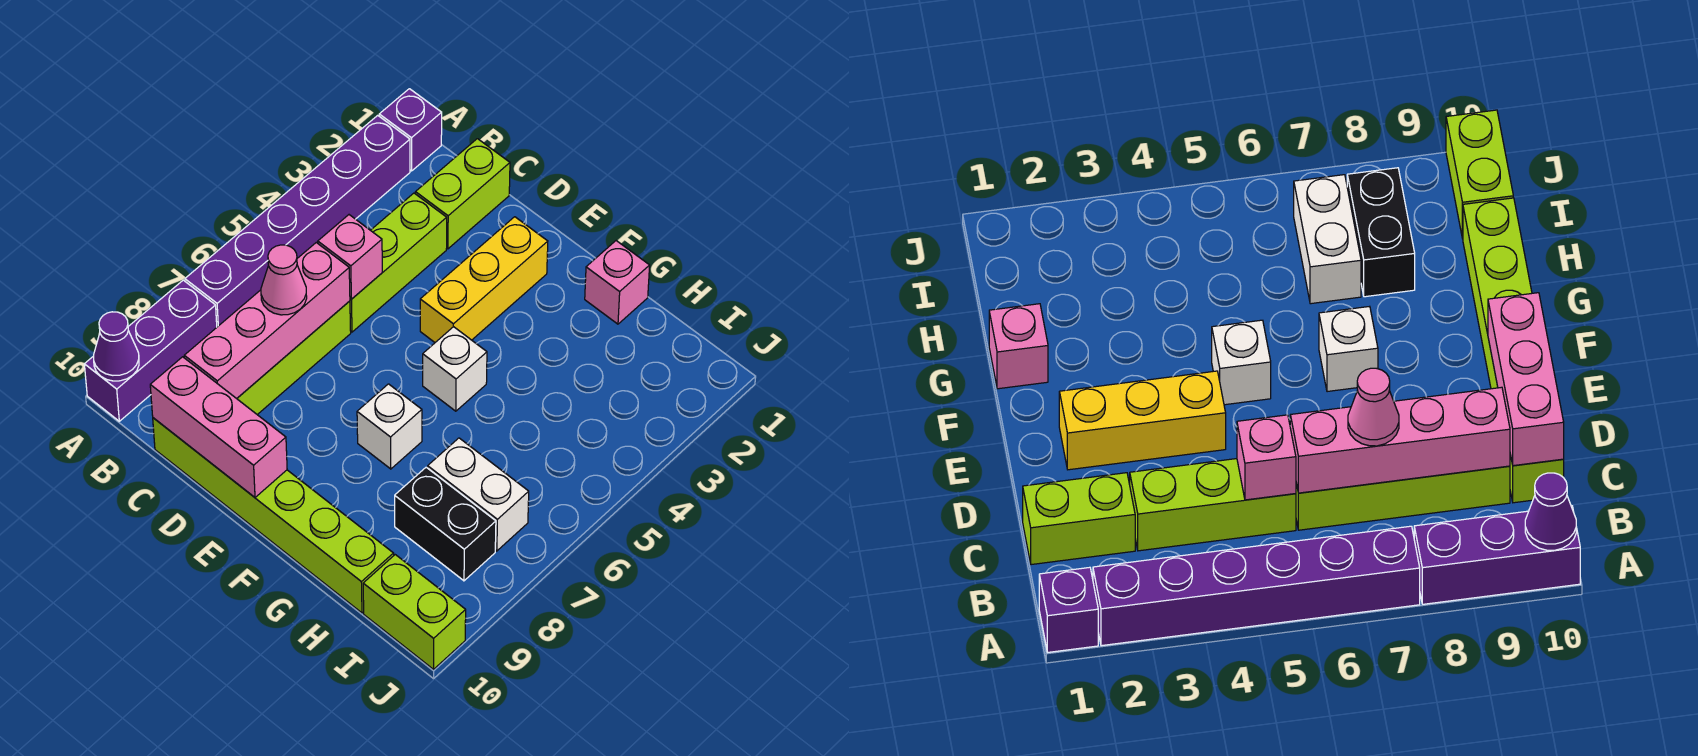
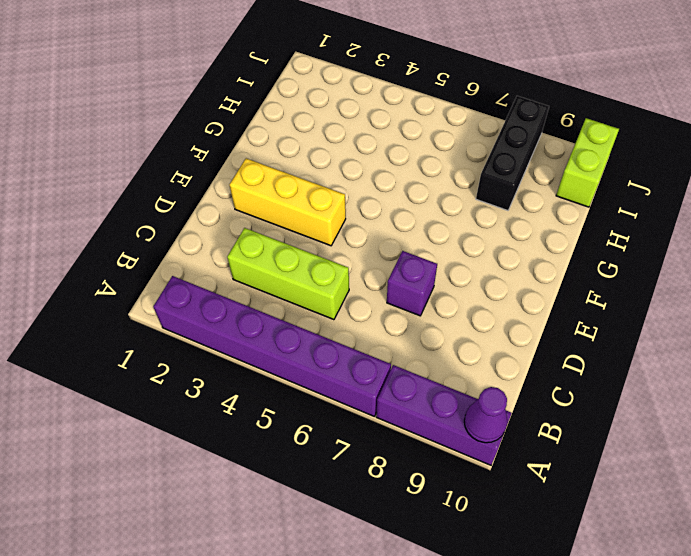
purple brick D7 level 1 -> purple brick A1 level 1
black brick H8:J8 level 1 -> black brick H8:I8 level 1
none -> lime brick C1:C2 level 1
none -> lime brick C6:C9 level 1
none -> lime brick C10:H10 level 1

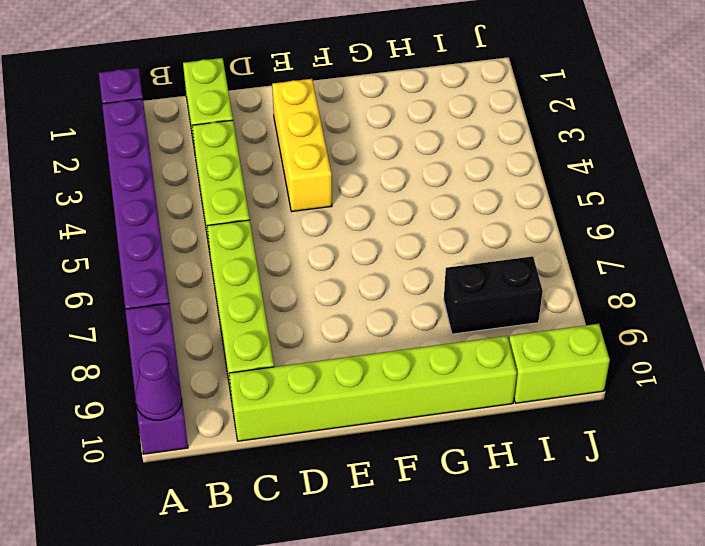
none -> white brick F5 level 1
none -> white brick F7 level 1
none -> pink brick G1 level 1

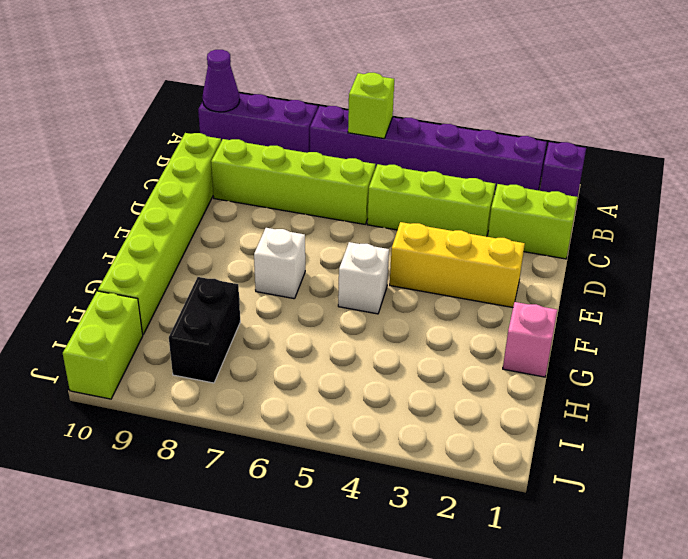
lime brick A6 level 2 -> none
none -> white brick H7:I7 level 1
none -> pink brick C5 level 2
none -> pink brick C6:C9 level 2

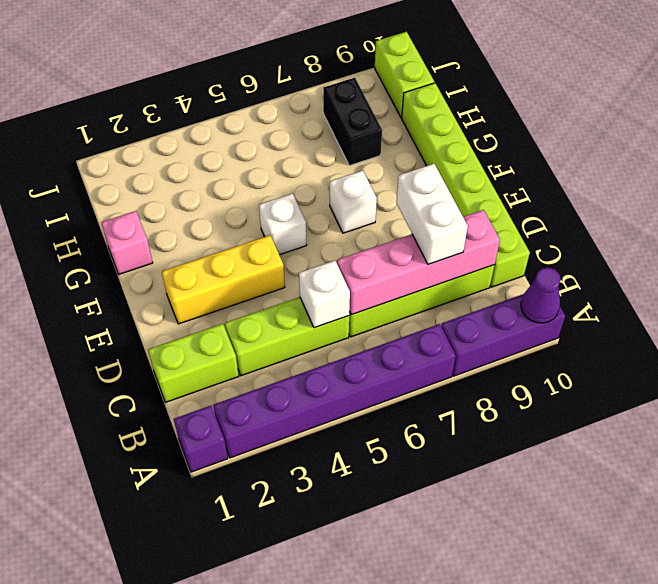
white brick C5 level 2 -> pink brick C5 level 2
white brick C8:D8 level 3 -> white brick H7:I7 level 1
none -> pink brick C10:E10 level 2
none -> pink cone C7 level 3

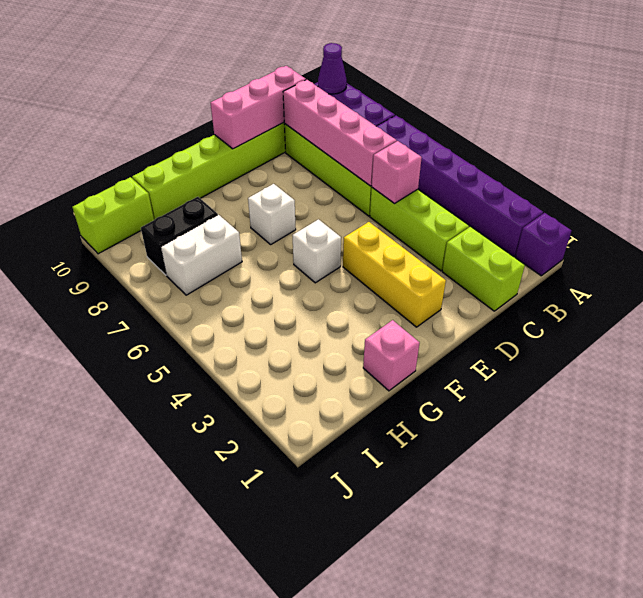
none -> pink cone C7 level 3

